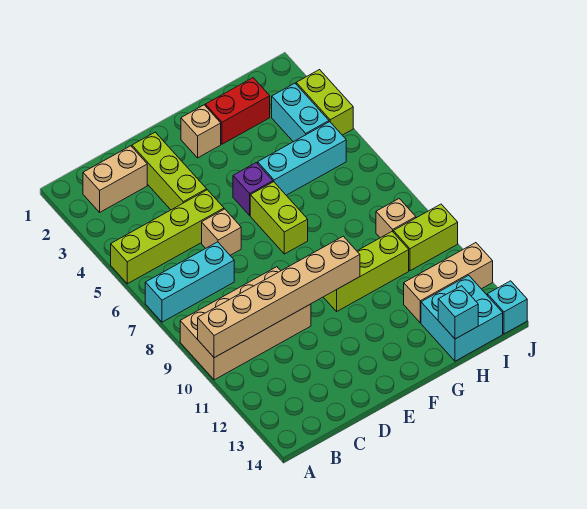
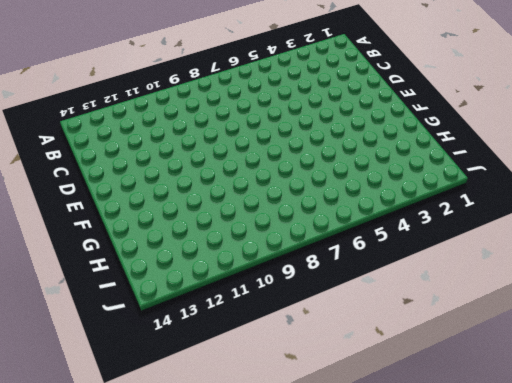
none -> lime brick A5:D5 level 1
none -> cyan brick A7:C7 level 1
none -> tan brick A9:D10 level 1

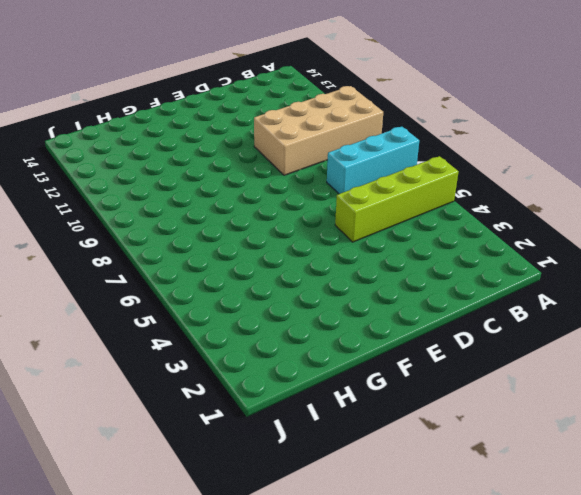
none -> tan brick B2:C2 level 1
none -> lime brick D2:D4 level 1
none -> tan brick D6 level 1

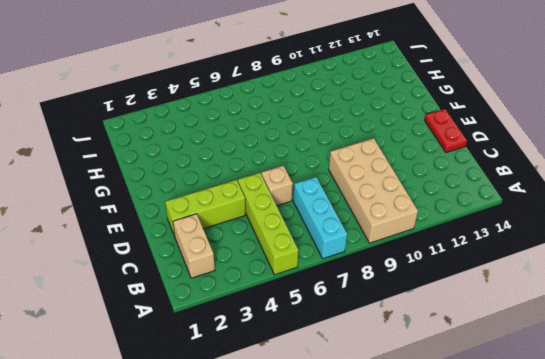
red plate D14:E14 level 1 -> none
none -> tan brick F2 level 1
none -> purple brick F5 level 1
none -> lime brick F6:F7 level 1

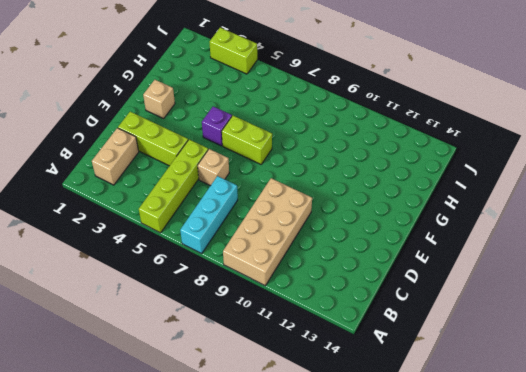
none -> lime brick F10:H10 level 1
none -> red brick G2:H2 level 1
none -> cyan brick G5:I5 level 1

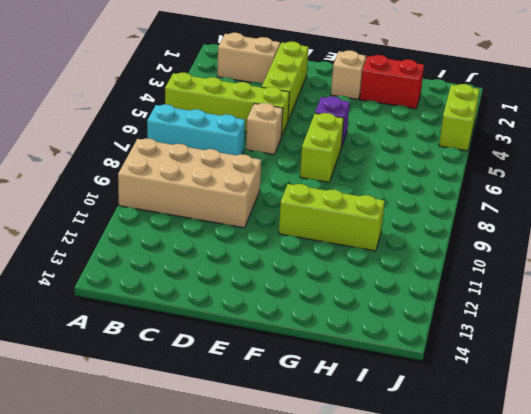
none -> cyan brick G5:I5 level 1
none -> tan brick H12:J12 level 1
none -> cyan brick H13:I14 level 1

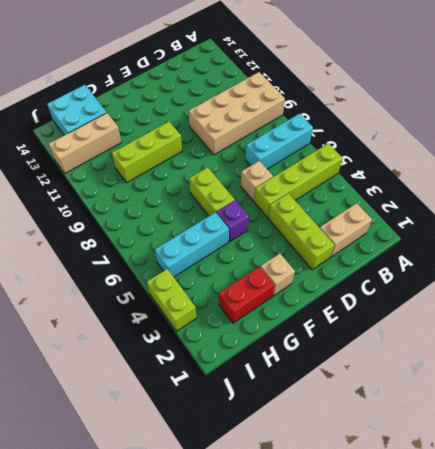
none -> cyan brick I3:I4 level 1
none -> tan brick I9 level 1
none -> lime brick I10:J10 level 1

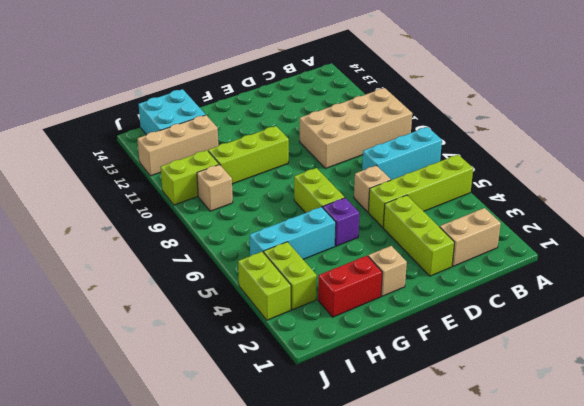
lime brick I3:I4 level 1 -> cyan brick I3:I4 level 1
none -> cyan brick J14 level 1
none -> tan brick A10:F10 level 2
none -> cyan brick H14 level 2

